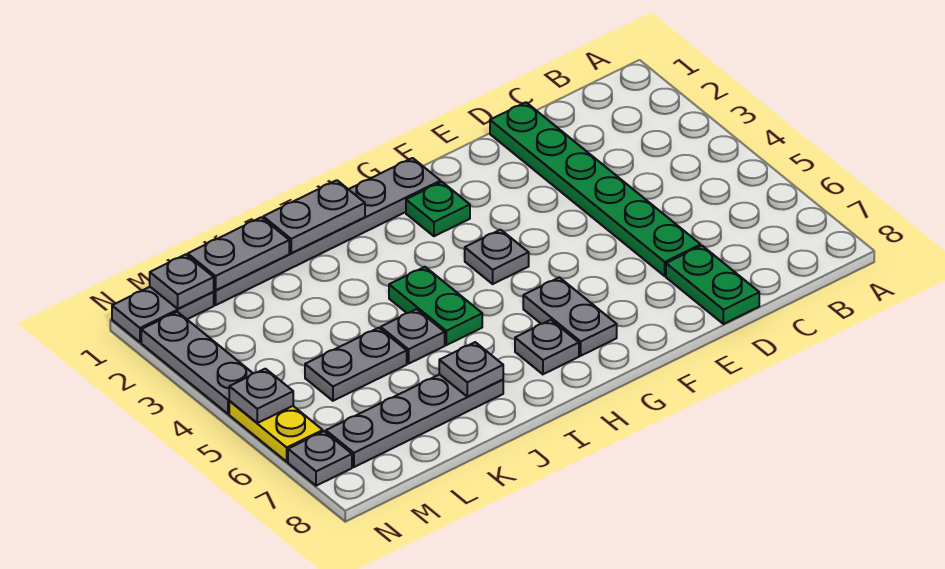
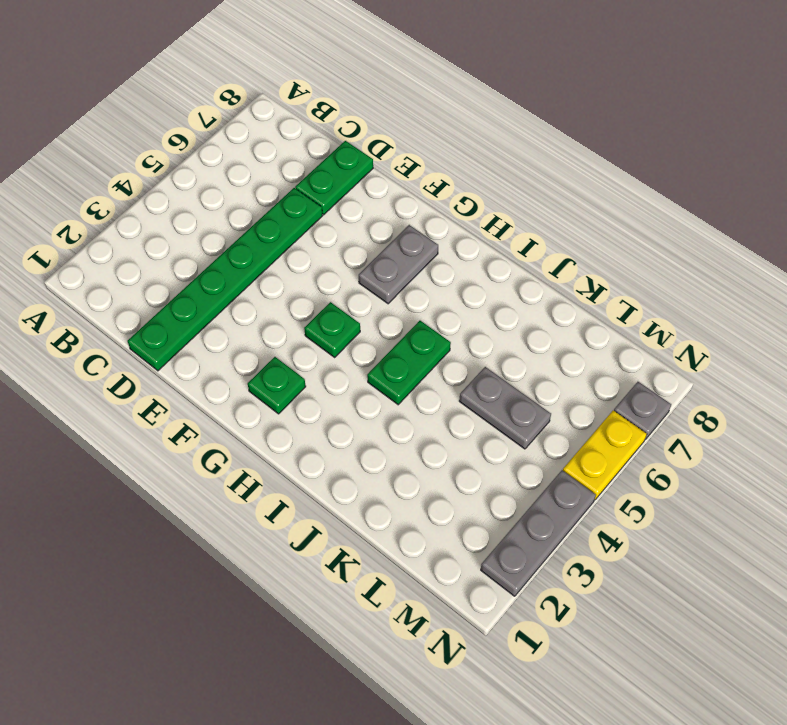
green plate G4 level 1 -> grey plate G4 level 1
none -> grey plate G1:L1 level 1
none -> grey plate H7 level 1
none -> grey plate J5 level 1

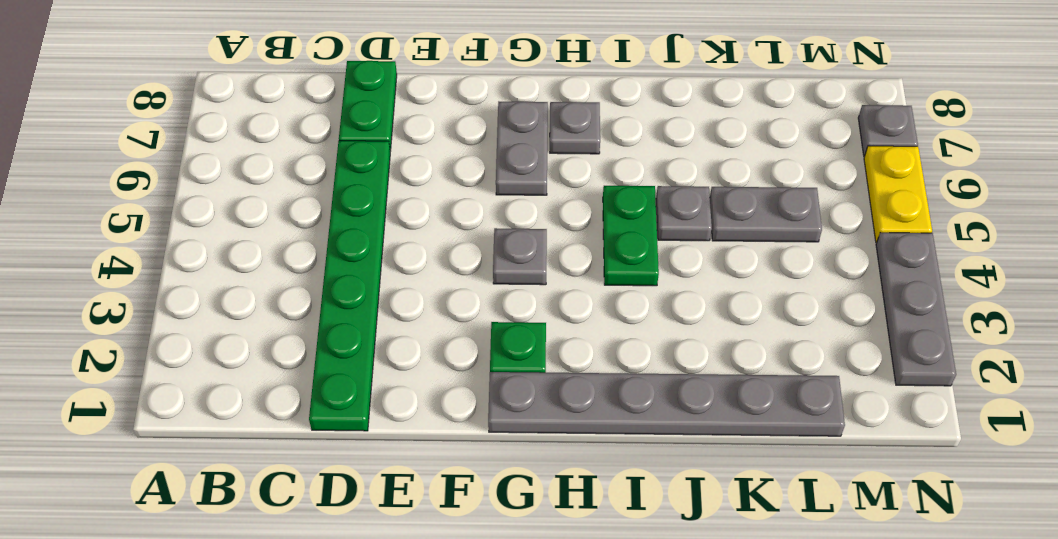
none -> grey plate J7:M7 level 1
none -> grey plate M1:N1 level 1
none -> grey plate I1:J1 level 2

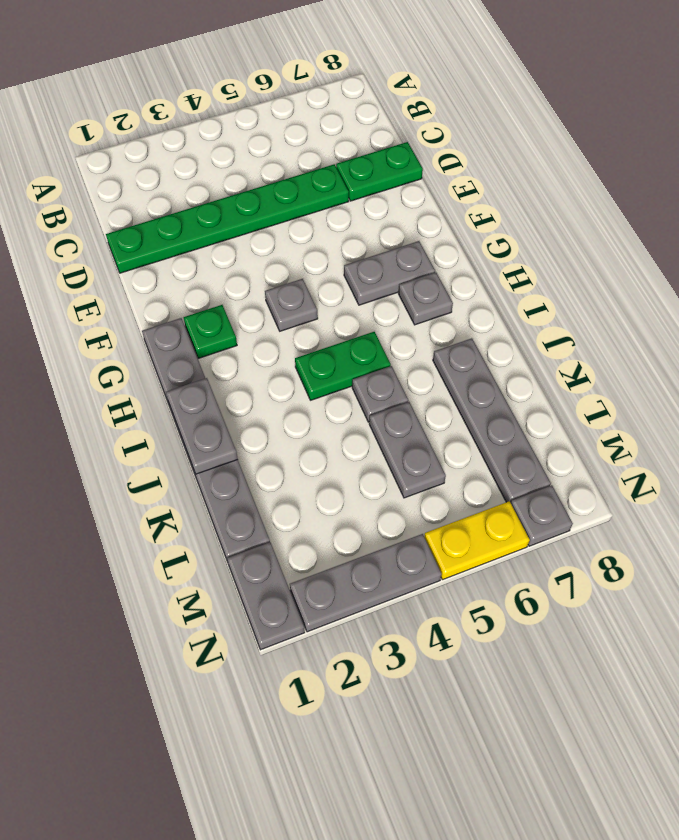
none -> grey plate J7 level 2
none -> grey plate K1:L1 level 2
none -> grey plate M1 level 2

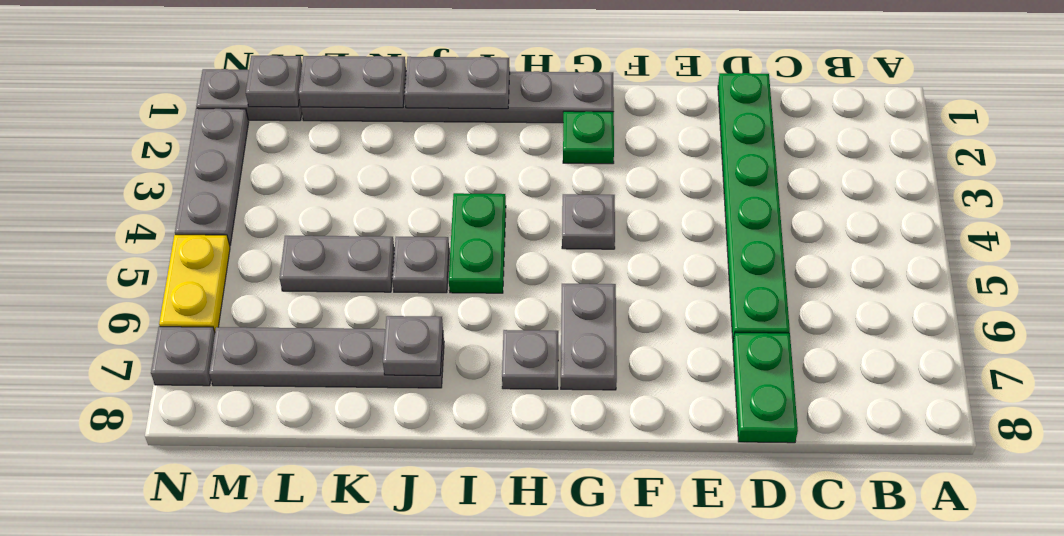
none -> grey plate N5 level 2

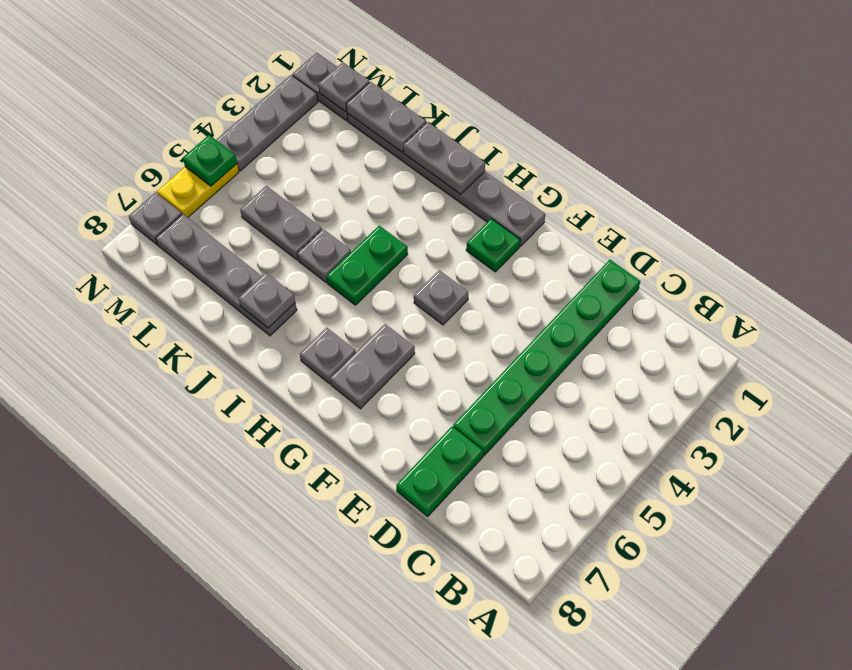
green plate N5 level 2 -> grey plate N5 level 2

